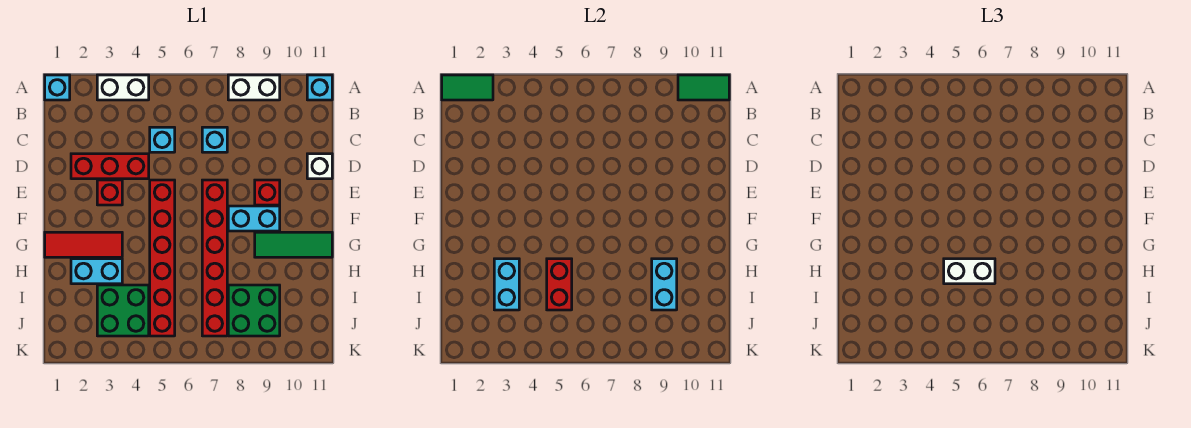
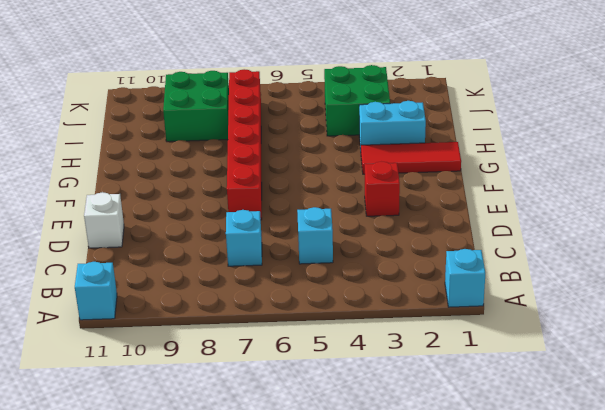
none -> white brick A3:A4 level 1
none -> white brick A8:A9 level 1
none -> red brick D2:D4 level 1

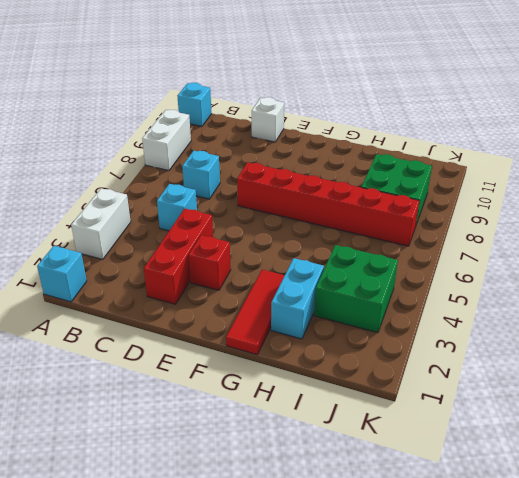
none -> red brick E5:J5 level 1
none -> red brick E9 level 1
none -> cyan brick F8:F9 level 1

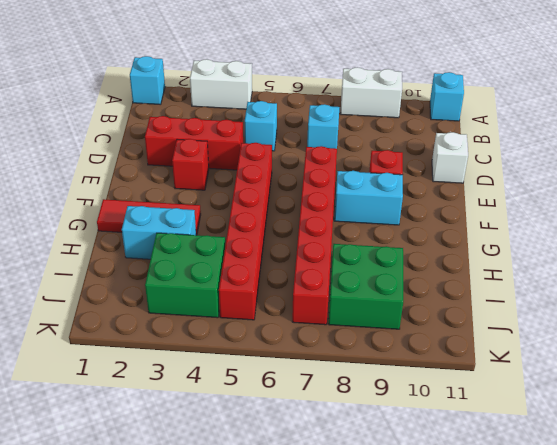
none -> green tile G9:G11 level 1
none -> green tile A1:A2 level 2
none -> green tile A10:A11 level 2

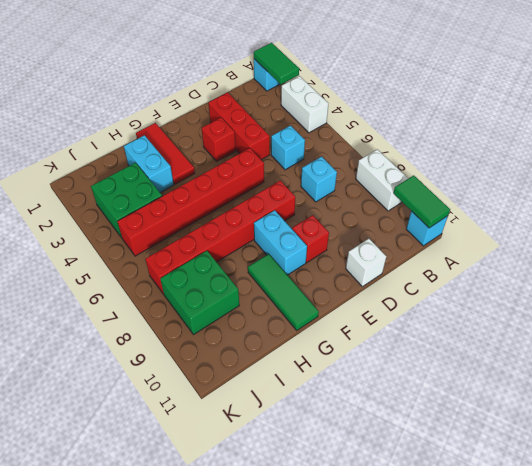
none -> cyan brick H3:I3 level 2
none -> red brick H5:I5 level 2
none -> cyan brick H9:I9 level 2

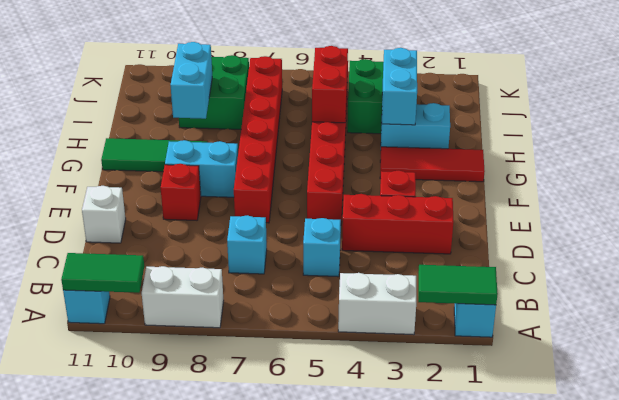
none -> white brick H5:H6 level 3

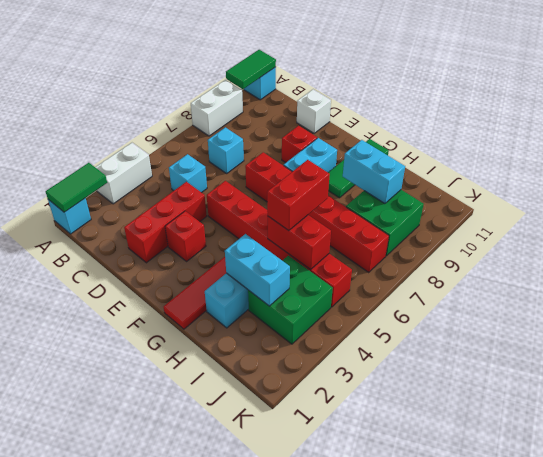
red brick H5:H6 level 3 -> white brick H5:H6 level 3

